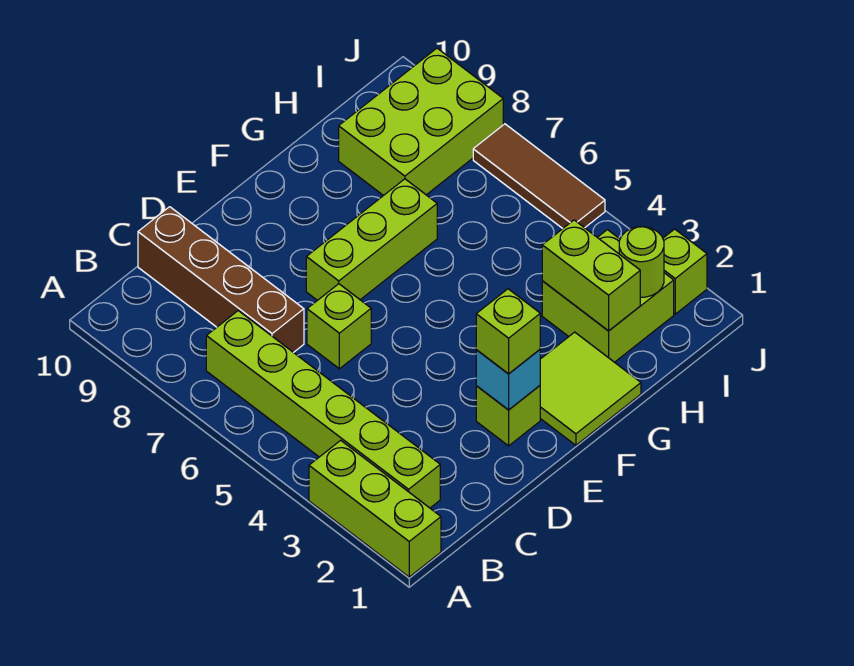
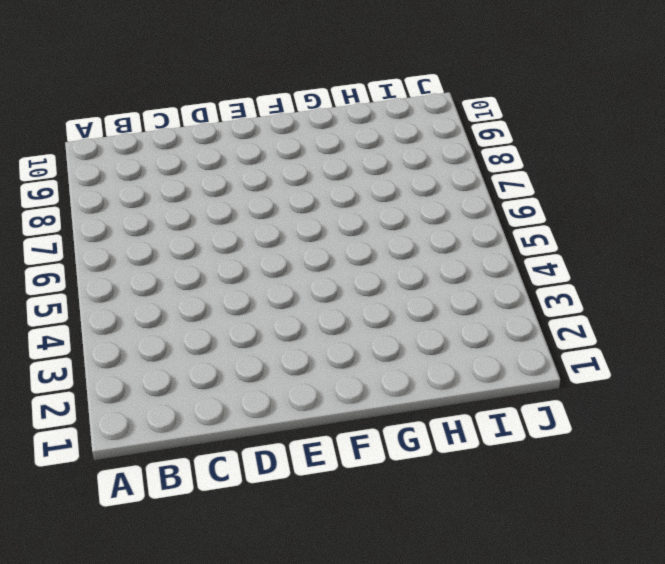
none -> lime brick A1:A3 level 1
none -> lime brick B2:B7 level 1
none -> brown brick C7:C10 level 1

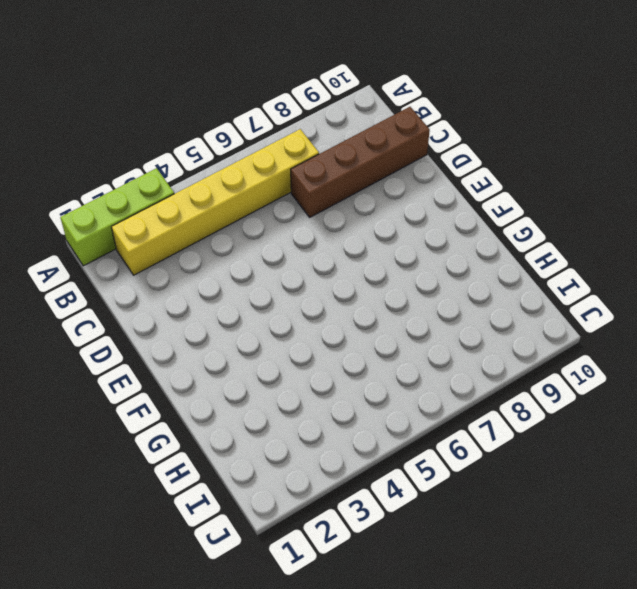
yellow brick B2:B7 level 1 -> lime brick B2:B7 level 1
none -> lime brick D6 level 1
none -> lime brick E2 level 1
none -> lime brick E7:G7 level 1

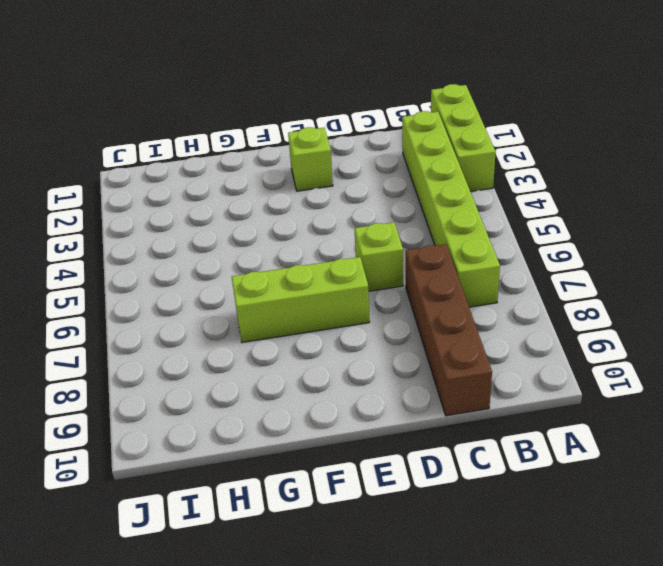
none -> lime tile F1:G2 level 1
none -> lime brick H2:I3 level 1
none -> lime brick H8:J9 level 1

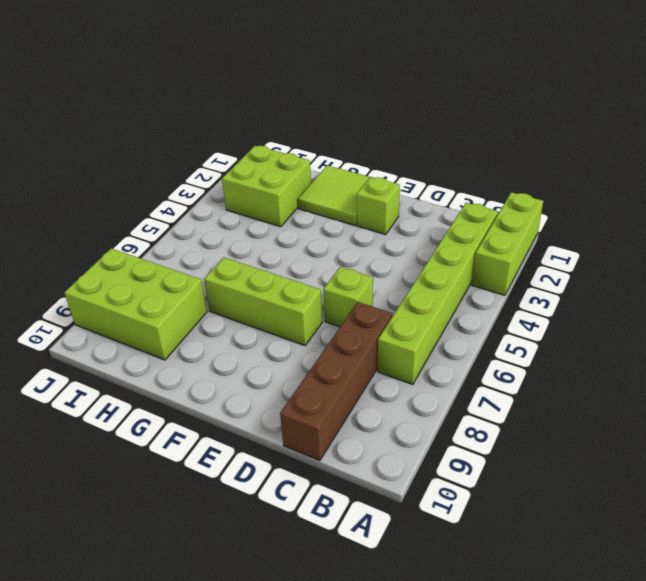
none -> lime brick J2 level 1
none -> brown tile J5:J7 level 1
none -> cyan brick E2 level 2

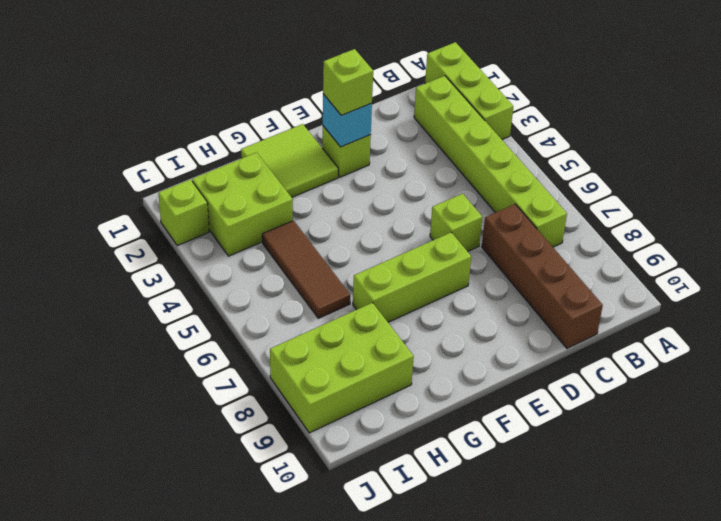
brown tile H4:H6 level 1 -> brown tile J5:J7 level 1
none -> lime brick H2:H3 level 2
none -> lime round brick I2 level 2

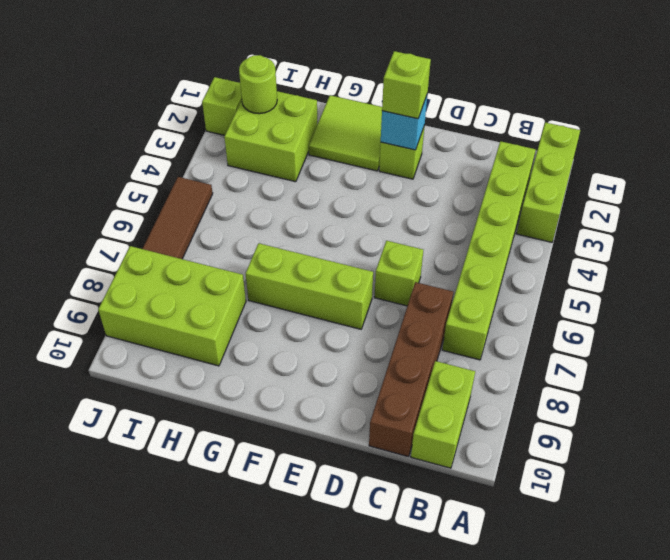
lime brick B9:B10 level 1 -> lime brick H2:H3 level 2

